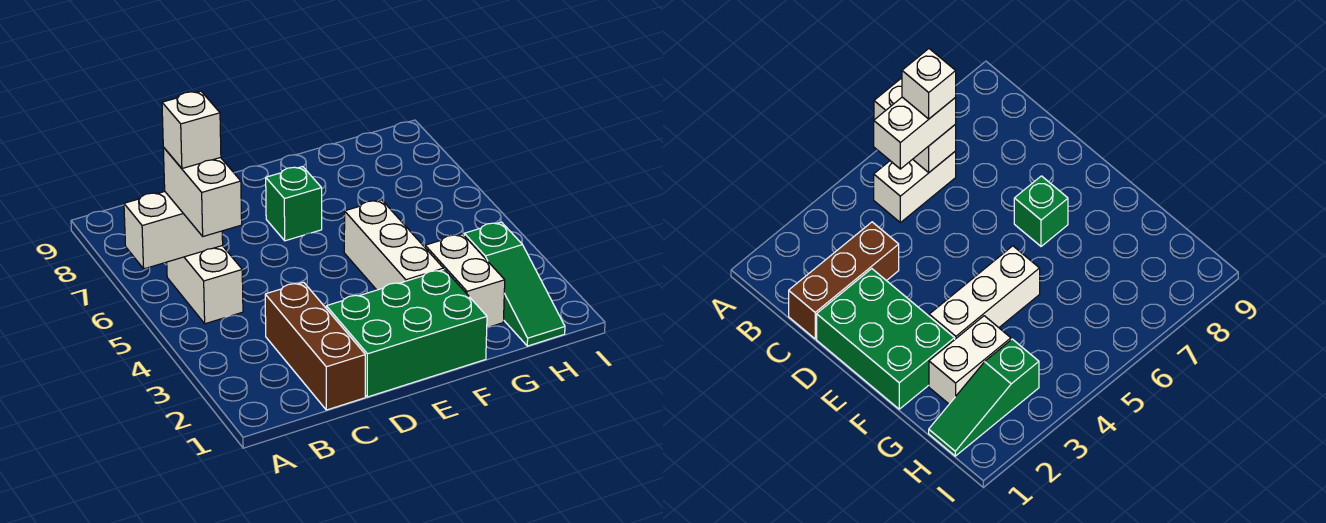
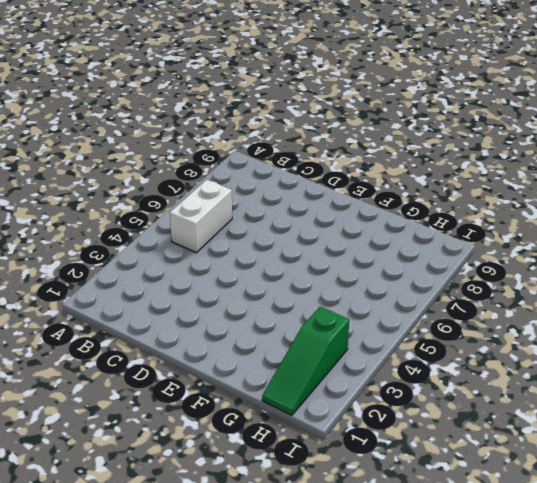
none -> brown brick C1:C3 level 1
none -> green brick D1:F2 level 1

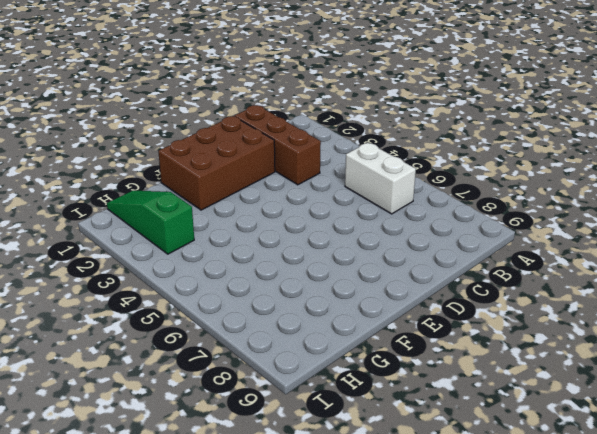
brown brick D1:F2 level 1 -> green brick D1:F2 level 1
none -> green brick E7 level 1
none -> white brick F3:F5 level 1

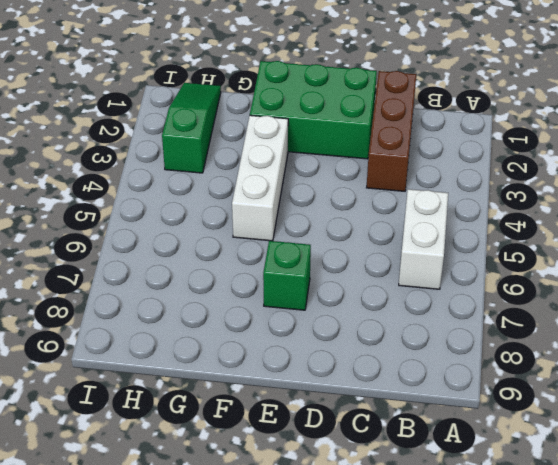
none -> white brick G2:G3 level 1
none -> white brick A6:B6 level 2

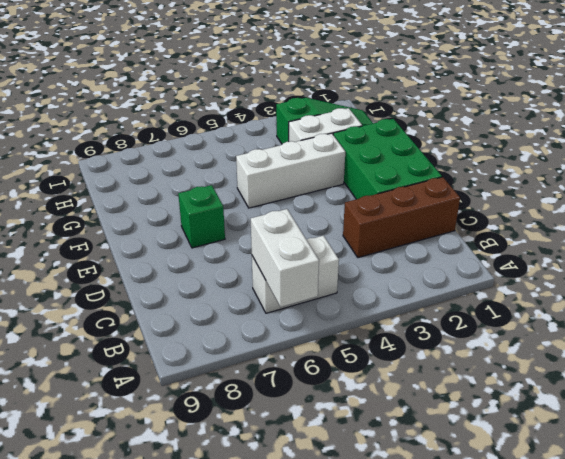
none -> white brick B5:B6 level 3
none -> white brick B6 level 4

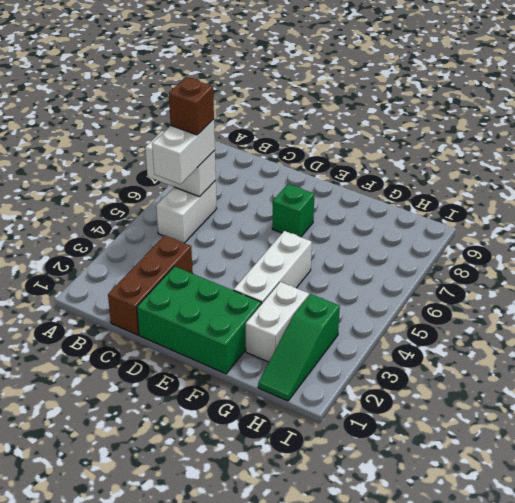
brown brick B6 level 4 -> white brick B6 level 4

